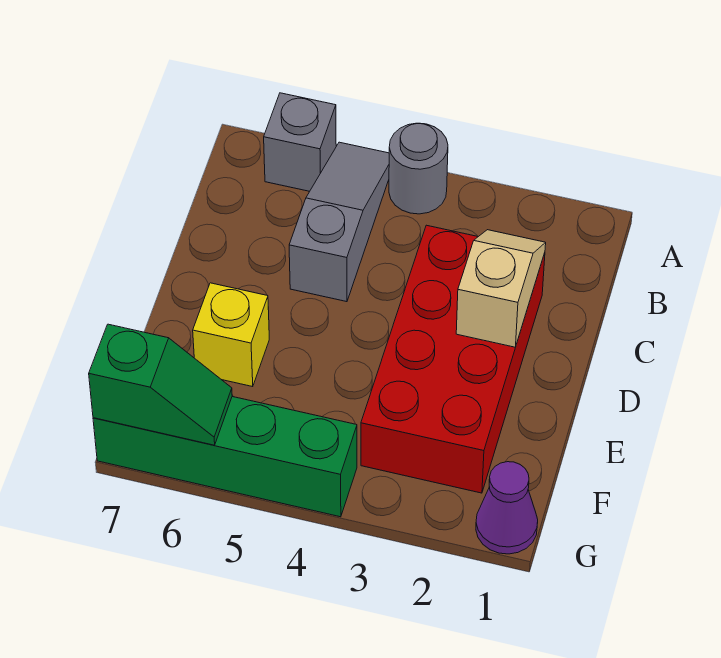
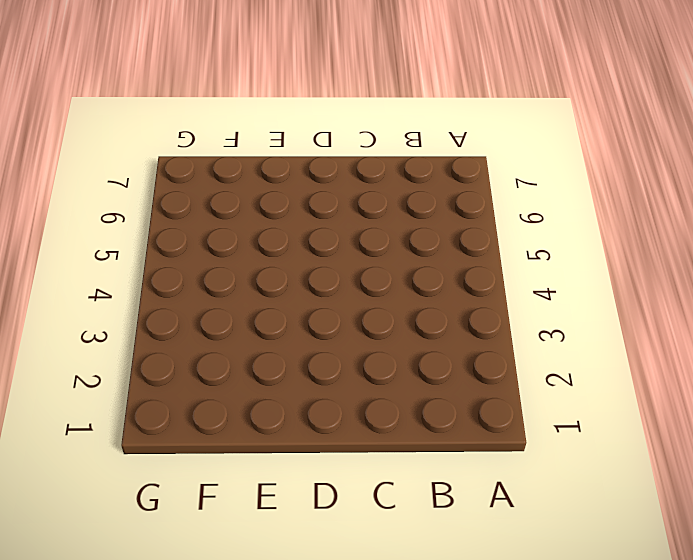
none -> grey round brick A4 level 1
none -> grey slope A5:C5 level 1 top C

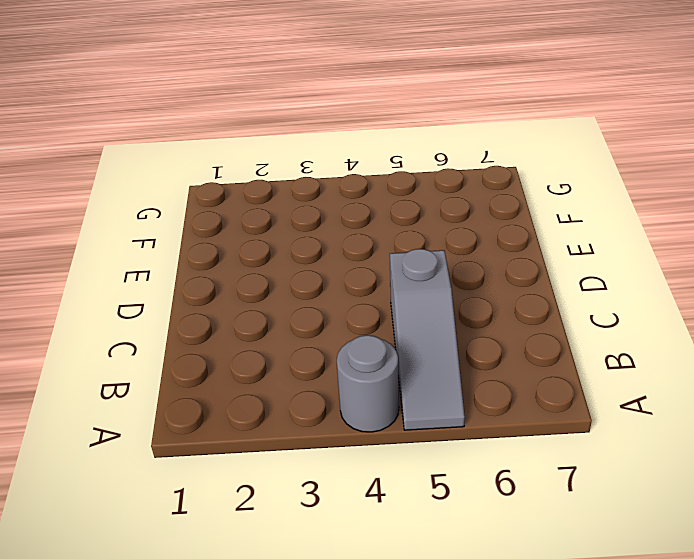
none -> grey brick A6 level 1
none -> red brick C2:F3 level 1

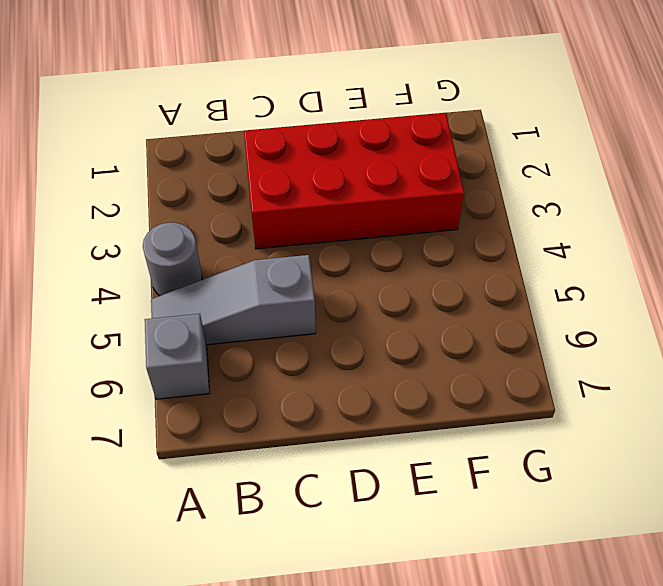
none -> yellow brick E6 level 1
none -> purple cone G1 level 1

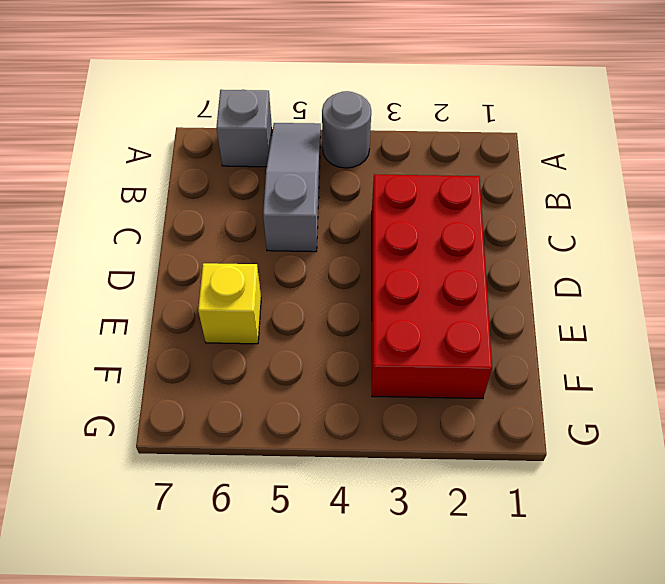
none -> purple cone G1 level 1
none -> green brick G4:G7 level 1

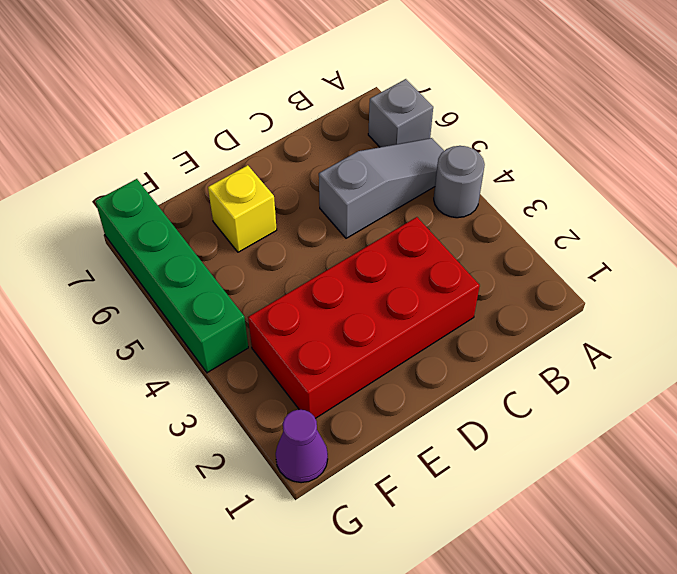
none -> tan slope C2:D2 level 2 top D
none -> green slope G6:G7 level 2 top 7

